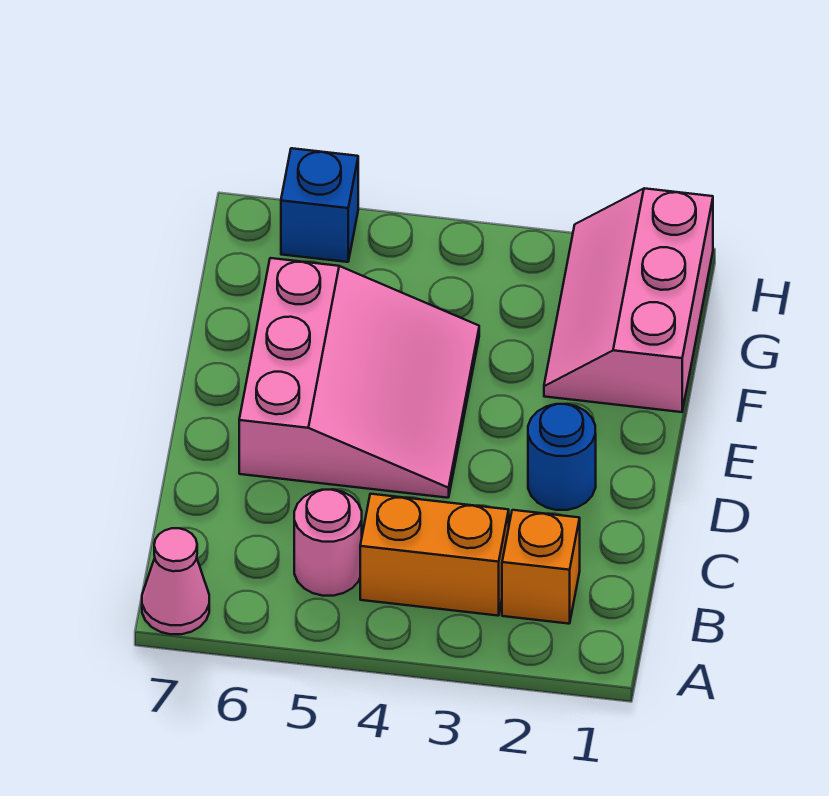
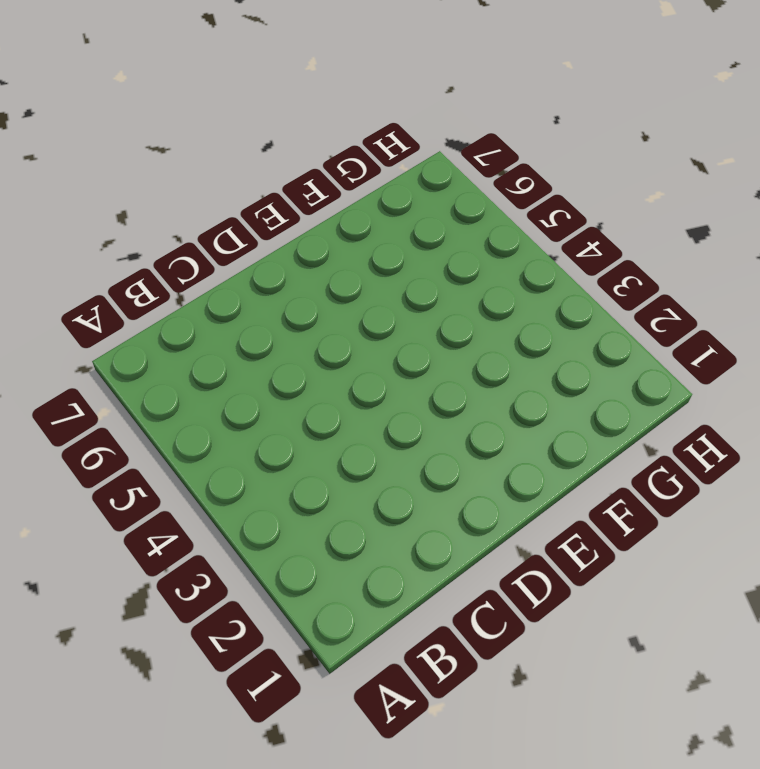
none -> pink cone A7 level 1
none -> orange brick B2 level 1

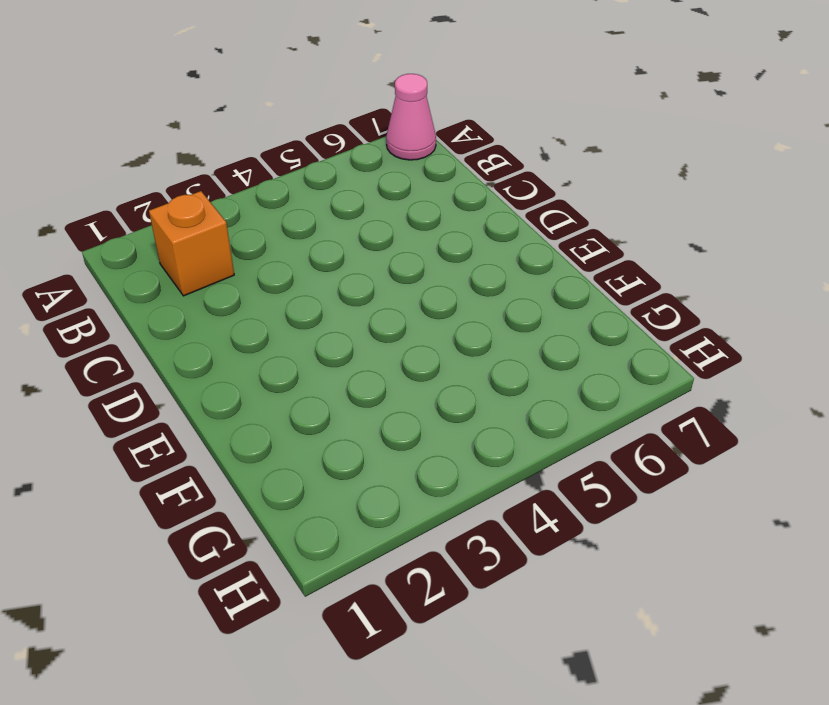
none -> orange brick B3:B4 level 1
none -> pink round brick B5 level 1

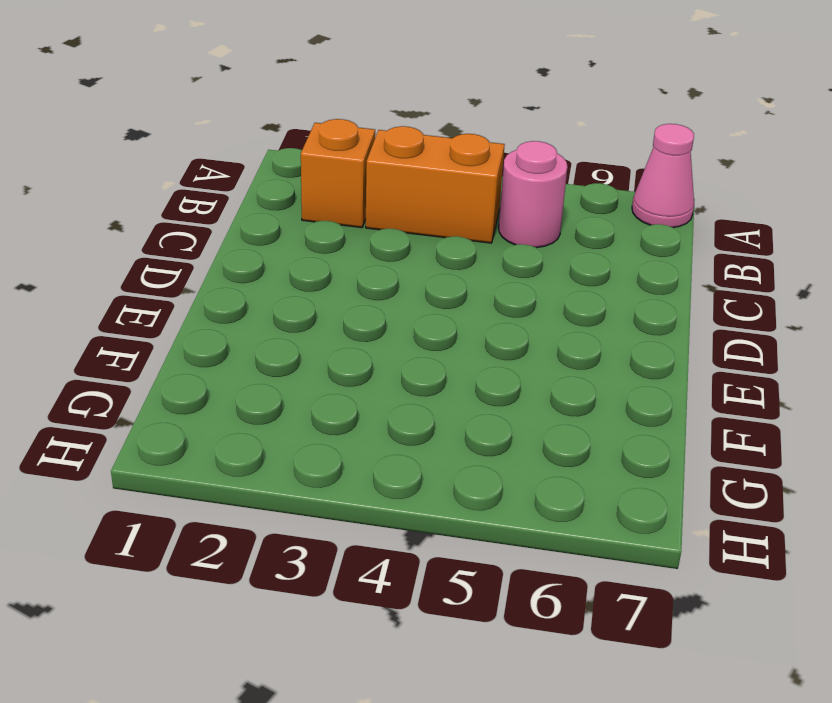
none -> blue round brick D2 level 1
none -> pink slope D4:F6 level 1 top 6

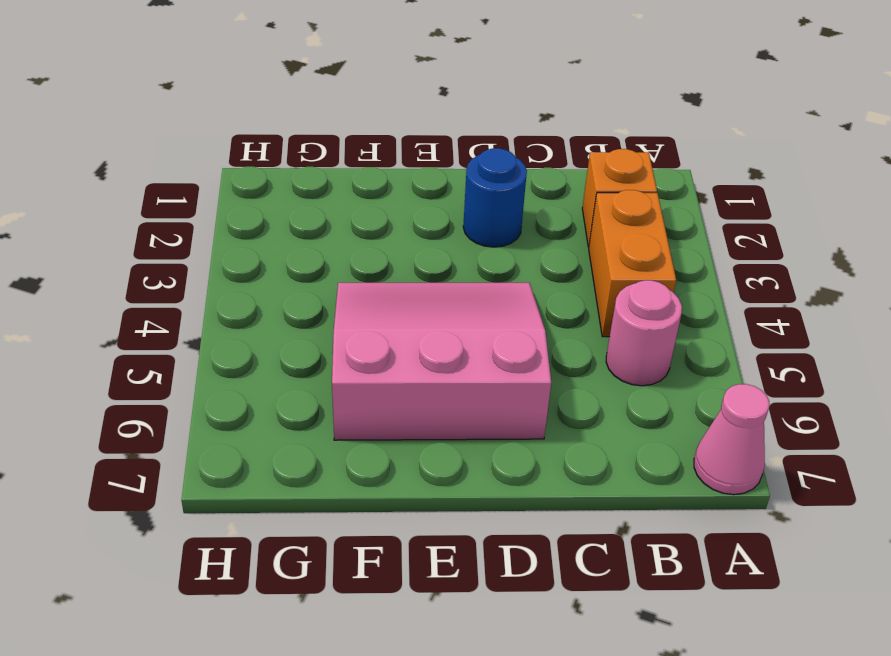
none -> pink slope F1:H2 level 1 top 1
none -> blue brick H6 level 1

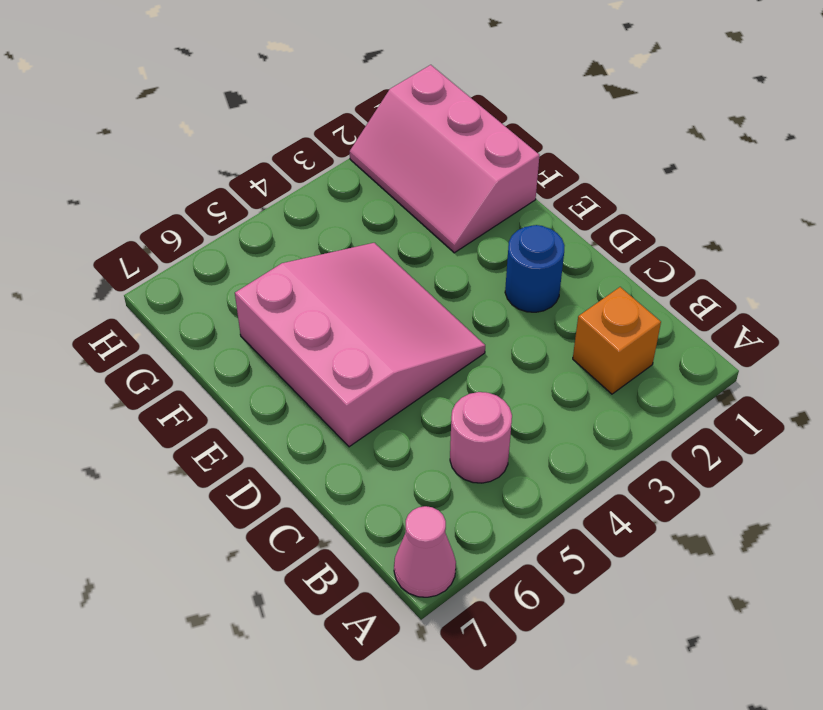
none -> orange brick B3:B4 level 1
none -> blue brick H6 level 1

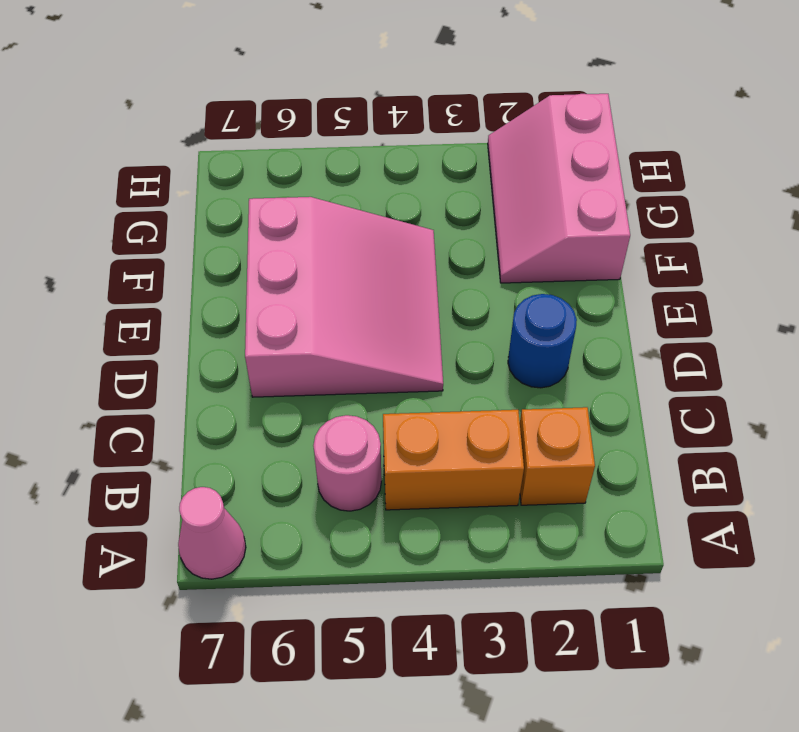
none -> blue brick H6 level 1

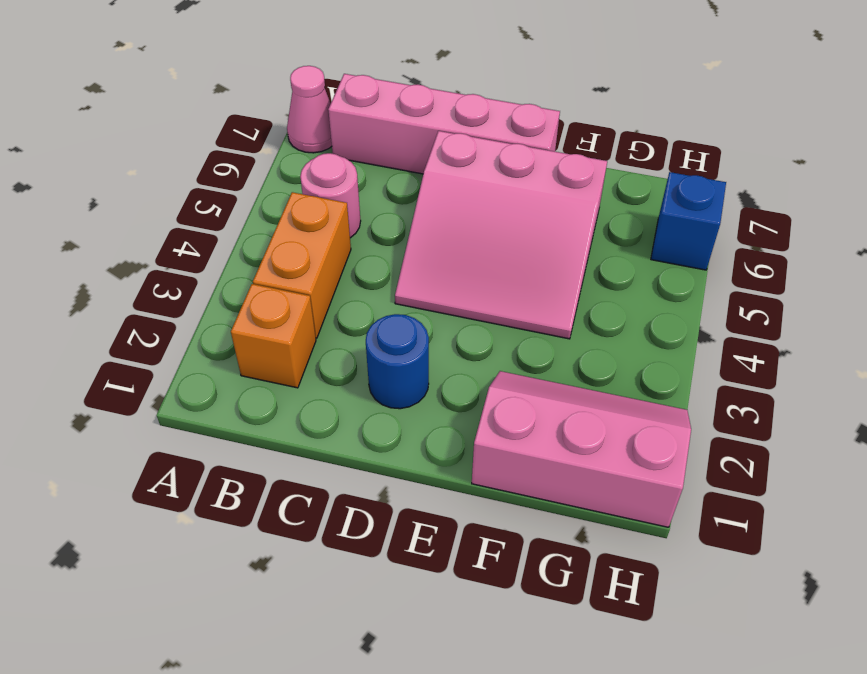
pink brick B7:E7 level 1 -> none

